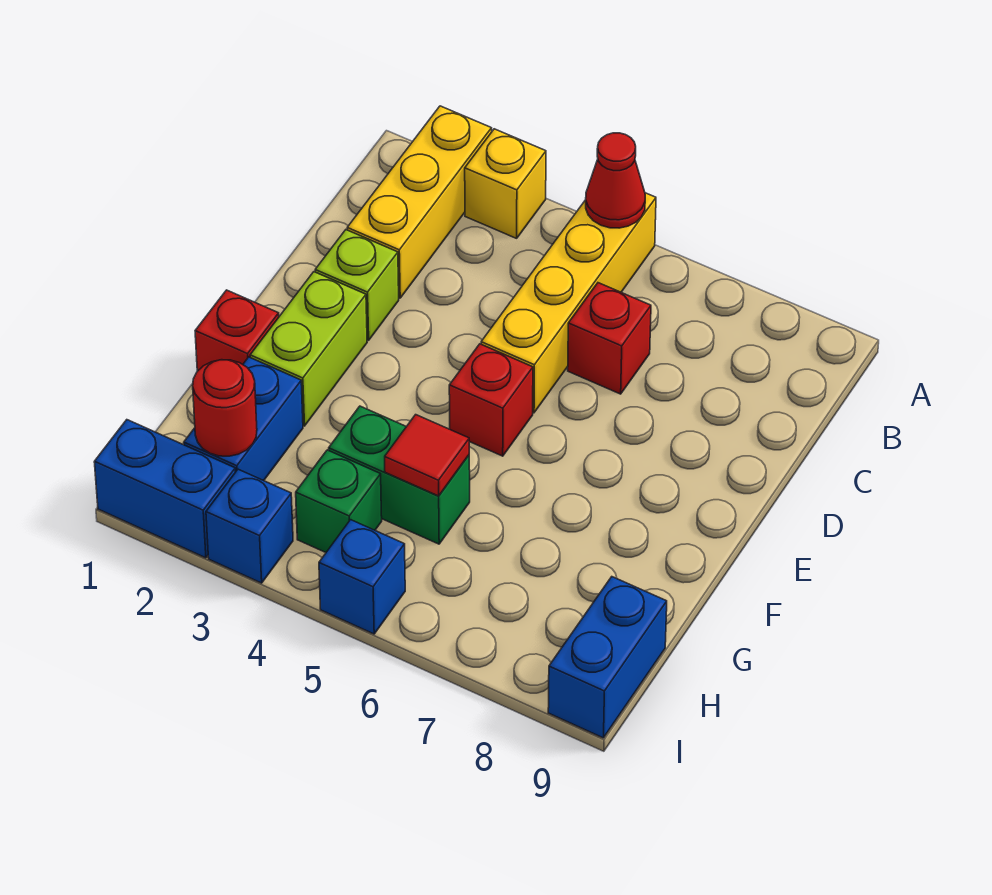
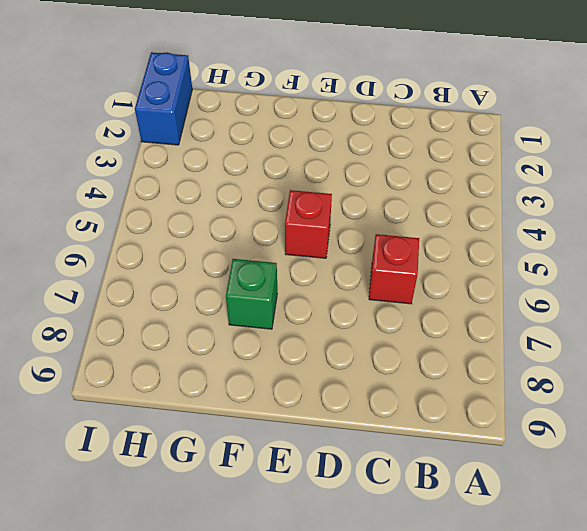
green brick F7 level 1 -> green brick H4 level 1
none -> yellow brick A2:C2 level 1
none -> yellow brick A3 level 1
none -> yellow brick A5:D5 level 1

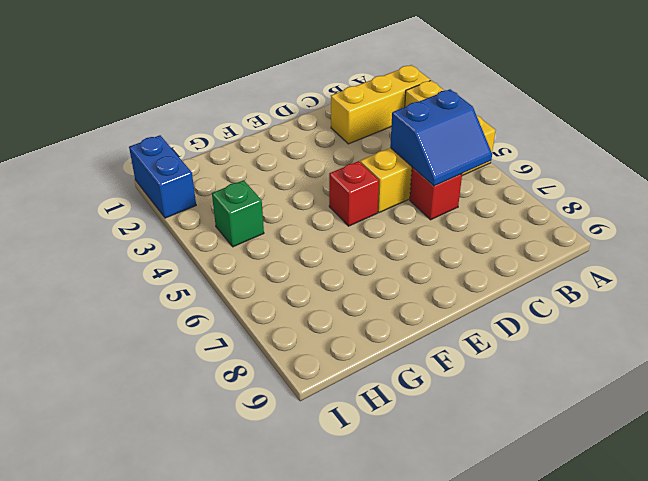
blue slope B5:C6 level 2 top 5 -> none
none -> lime brick D2 level 1
none -> lime brick E2:F2 level 1
none -> red brick F1 level 1

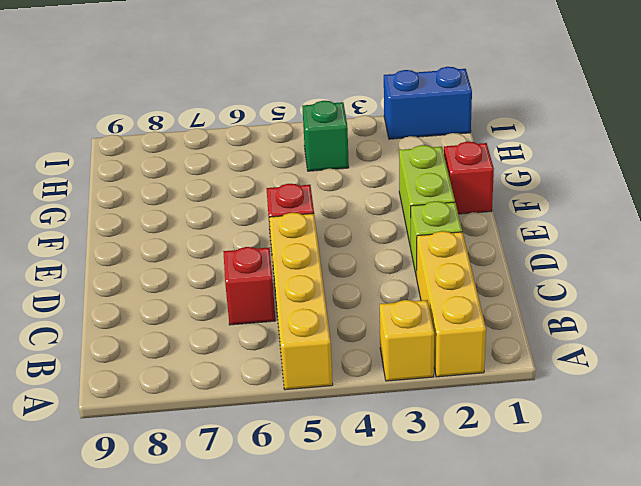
none -> blue brick G2:H2 level 1
none -> green brick G4:G5 level 1
none -> blue brick H9:I9 level 1

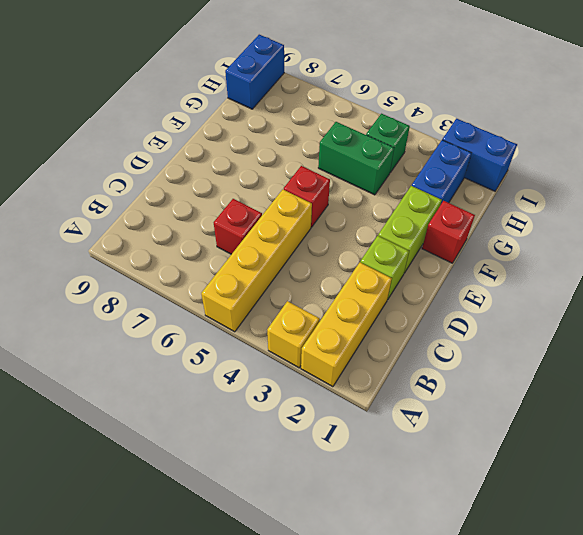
none -> blue brick I3 level 1
none -> blue brick I5 level 1
none -> red cone A5 level 2

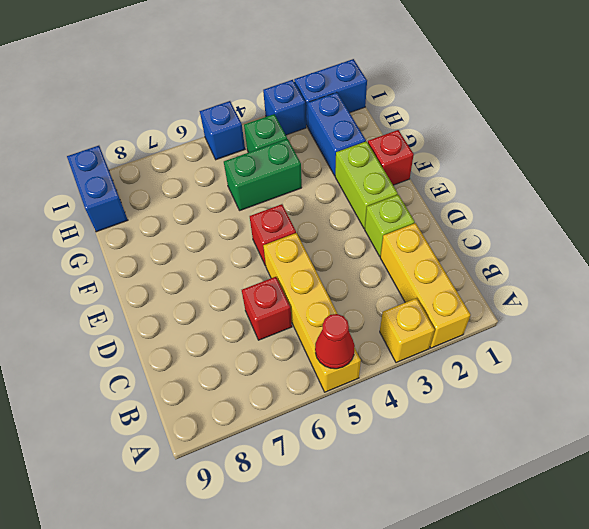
none -> red tile G5 level 2
none -> red round brick H2 level 2

